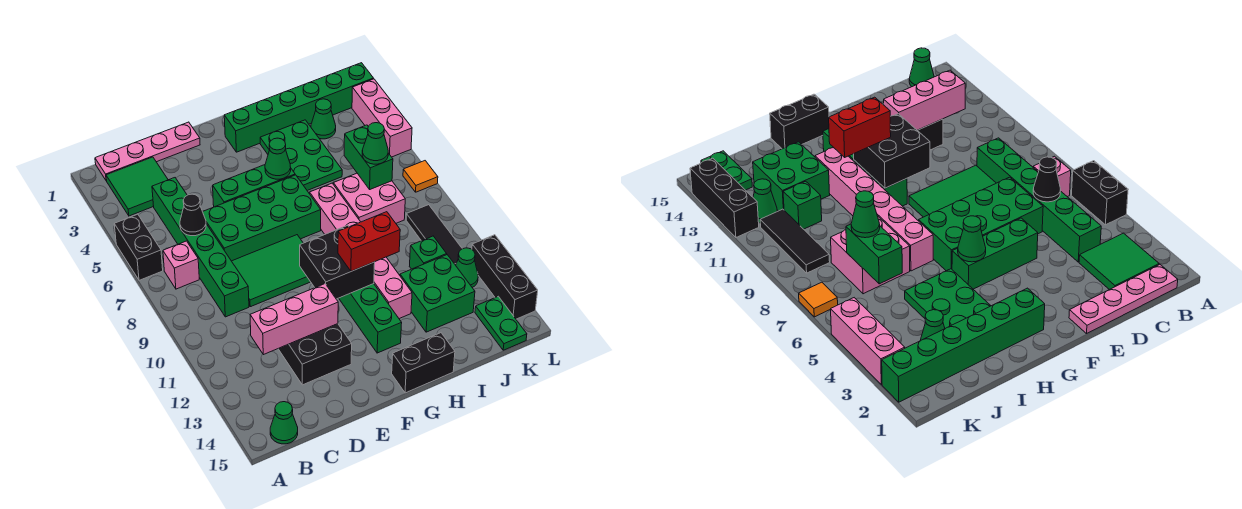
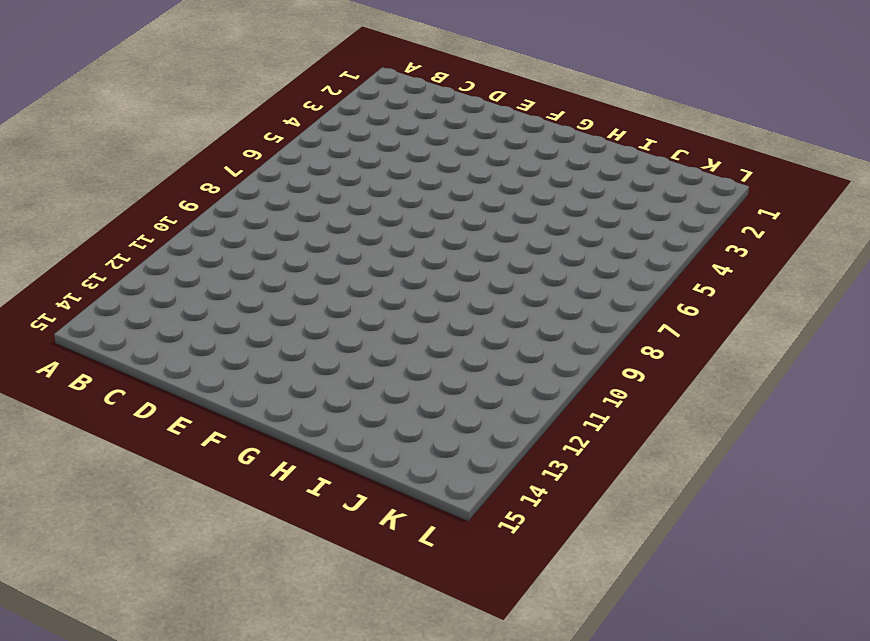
none -> black brick A5:A6 level 1
none -> pink plate B1:E1 level 1
none -> green tile B2:C3 level 1
none -> pink brick B7 level 1

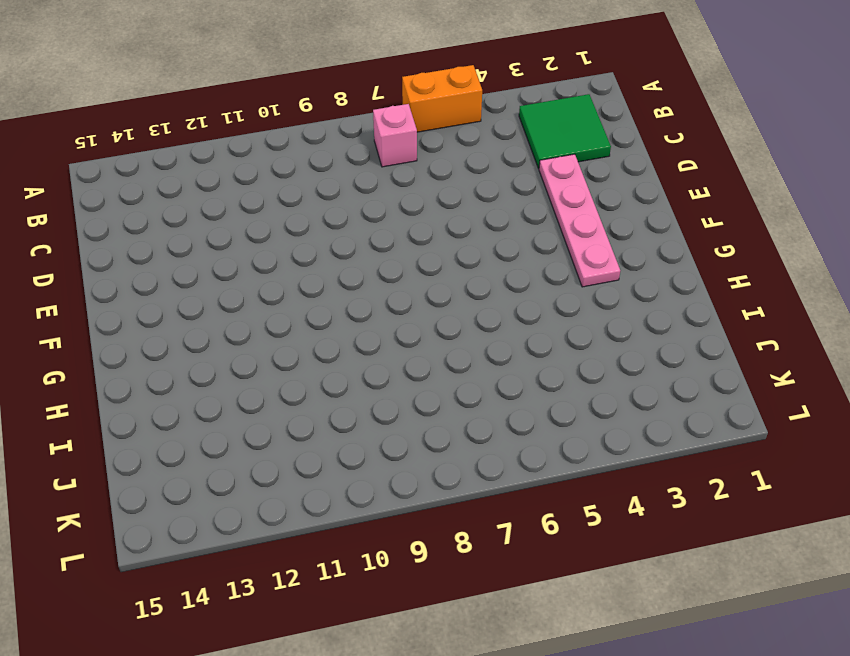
orange brick A5:A6 level 1 -> black brick A5:A6 level 1
pink plate D3:G3 level 1 -> pink plate B1:E1 level 1
none -> green cone B15 level 1
none -> green brick C4:C9 level 1
none -> green brick D6:G7 level 1
none -> green tile D8:F9 level 1

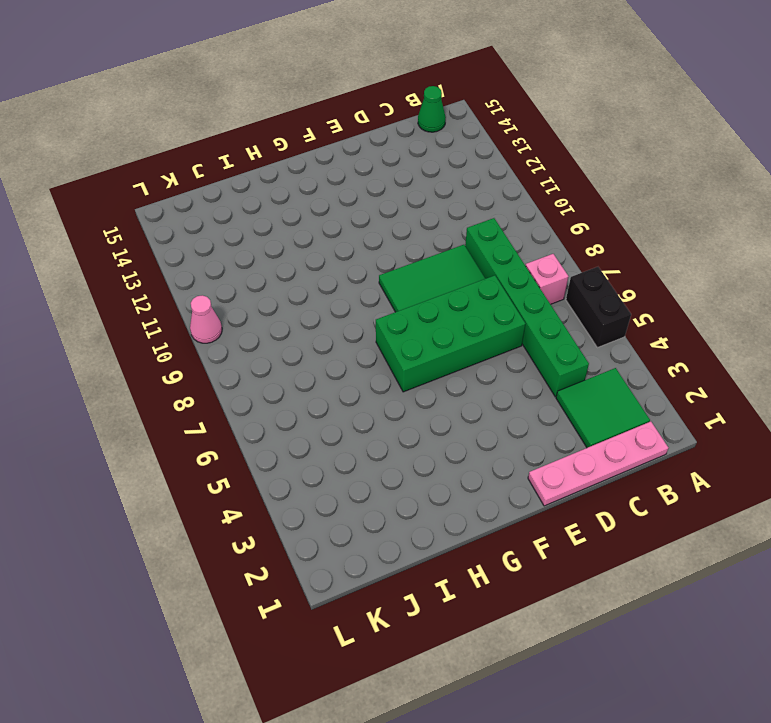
pink cone L10 level 1 -> none
none -> black brick D12:E13 level 1
none -> green brick E5:G5 level 1
none -> green brick G2:L2 level 1
none -> green brick G10:G13 level 1

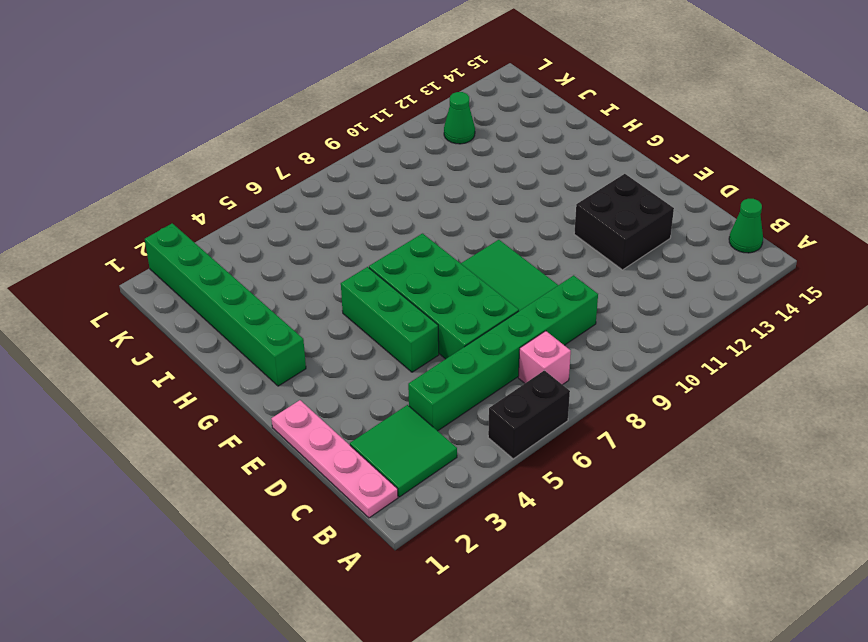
none -> green brick G10:G13 level 1
none -> black brick G15:H15 level 1
none -> green plate H3:I5 level 1
none -> pink brick H7:H12 level 1

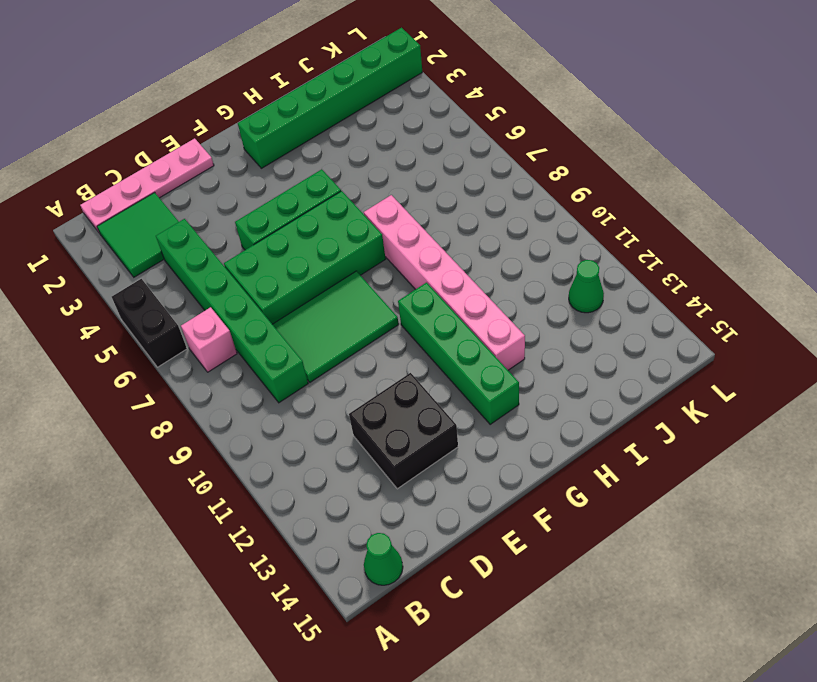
none -> black brick G15:H15 level 1
none -> green plate H3:I5 level 1
none -> pink brick I7:J8 level 1
none -> green brick I12:J13 level 1

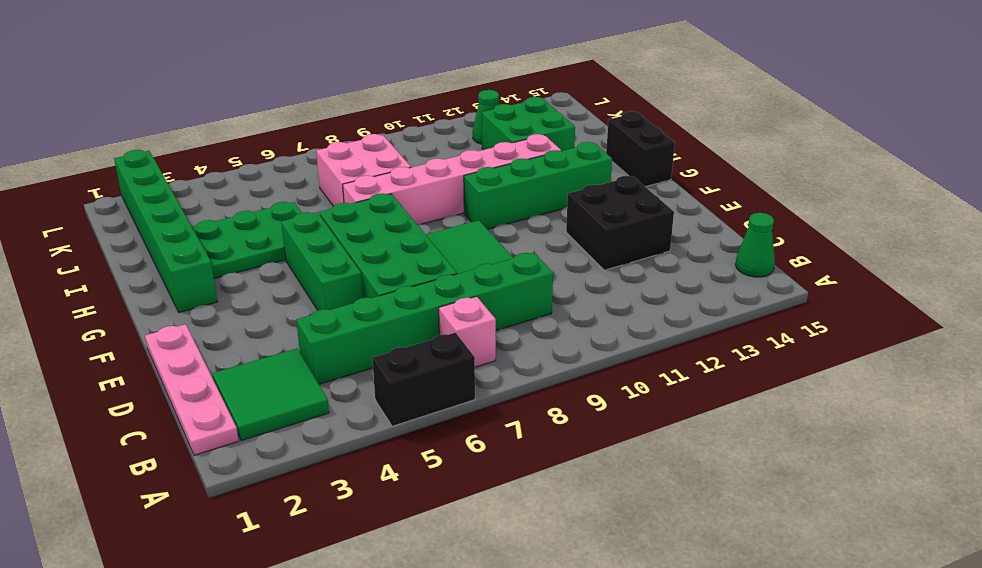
none -> green cone J3 level 1
none -> green brick J11 level 1
none -> black tile K9:K11 level 1
none -> green plate K14:K15 level 1

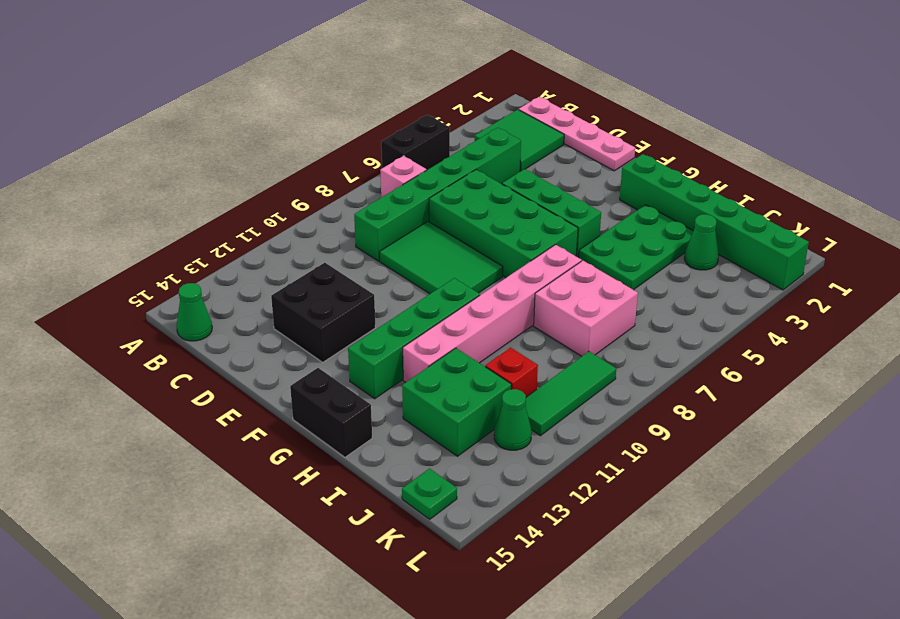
red brick J11 level 1 -> green brick J11 level 1
green tile K9:K11 level 1 -> black tile K9:K11 level 1
green plate K15 level 1 -> green plate K14:K15 level 1
none -> pink brick L3:L5 level 1
none -> orange tile L7 level 1
none -> black brick L12:L14 level 1
none -> black cone C6 level 2

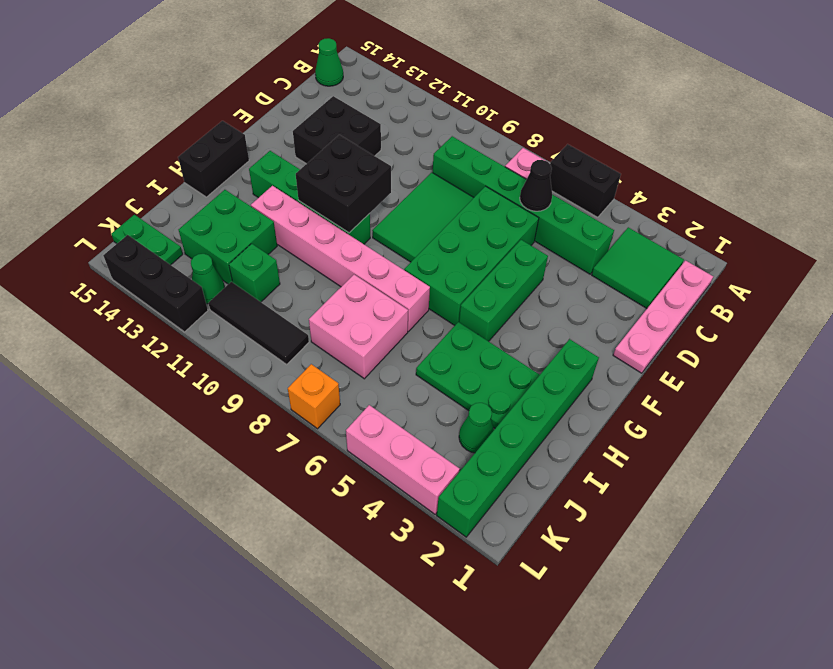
orange brick L7 level 1 -> orange tile L7 level 1
none -> pink brick C12:E12 level 2
none -> green cone G5 level 2
none -> green brick J6:J7 level 2
none -> red brick G11:H11 level 3

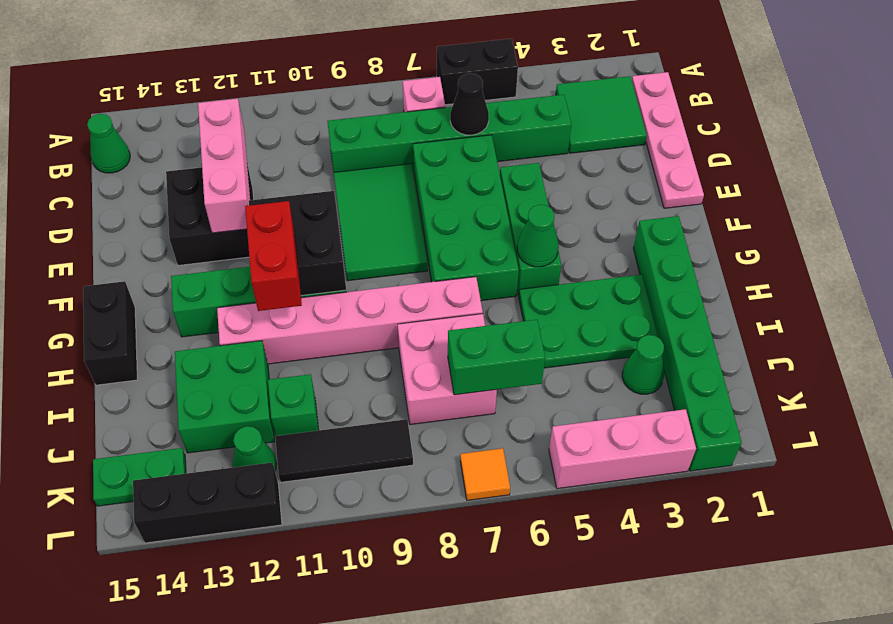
none -> green cone J7 level 3

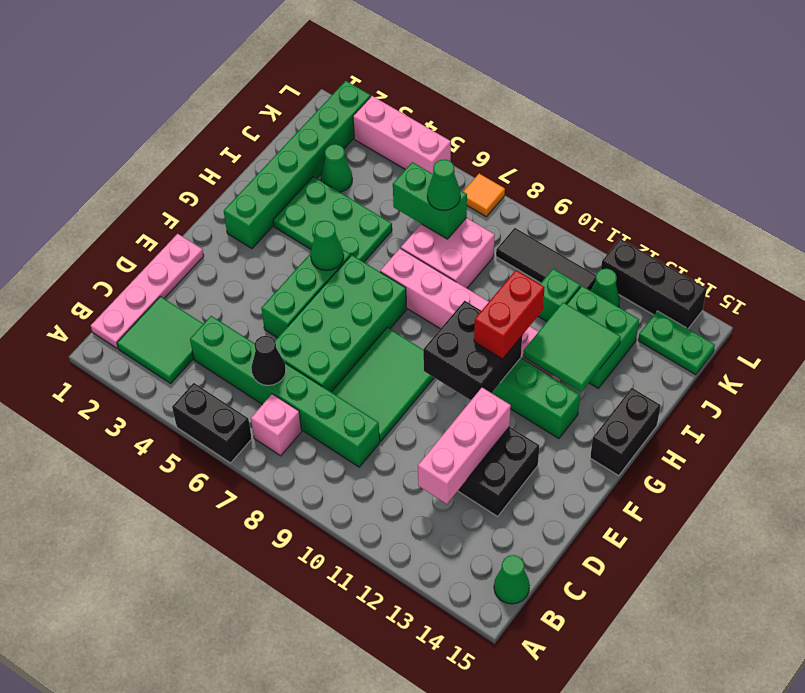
green tile H12:I13 level 2 -> none

